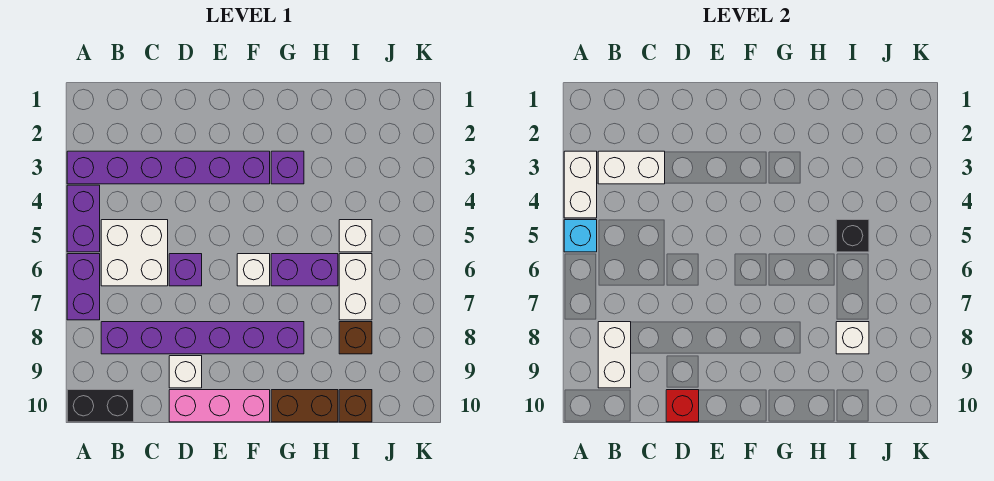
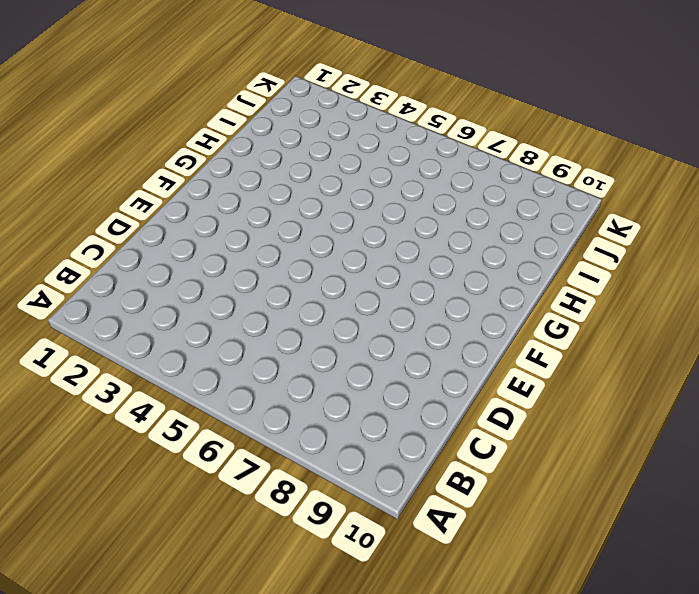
none -> purple brick A3:F3 level 1
none -> purple brick A4:A5 level 1
none -> purple brick A6:A7 level 1

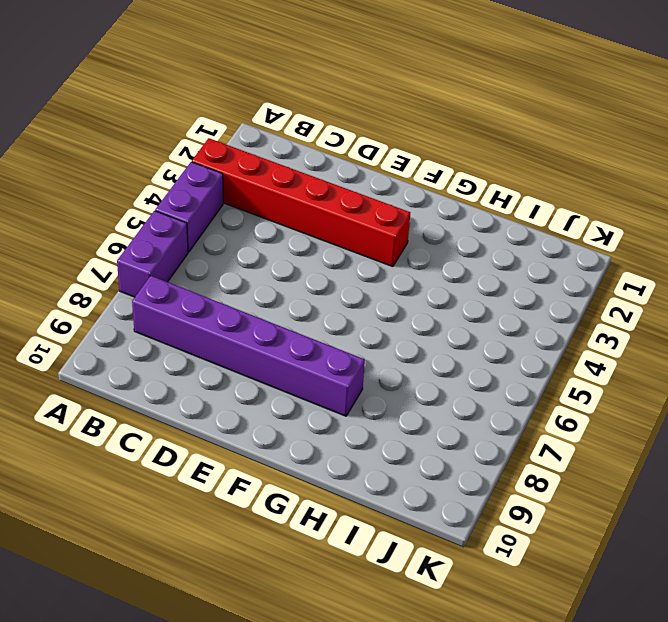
red brick A3:F3 level 1 -> purple brick A3:F3 level 1
none -> black brick A10:B10 level 1
none -> white brick B5:C6 level 1
none -> purple brick D6 level 1

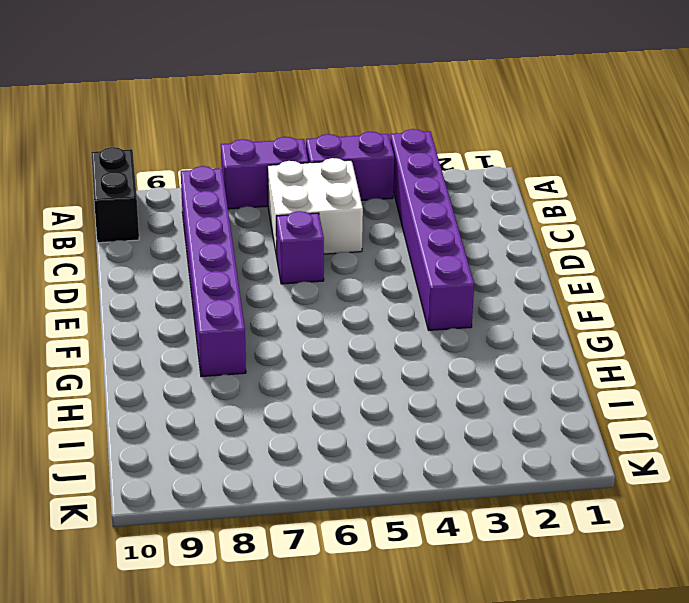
none -> white brick D9 level 1
none -> pink brick D10:F10 level 1
none -> white brick F6 level 1

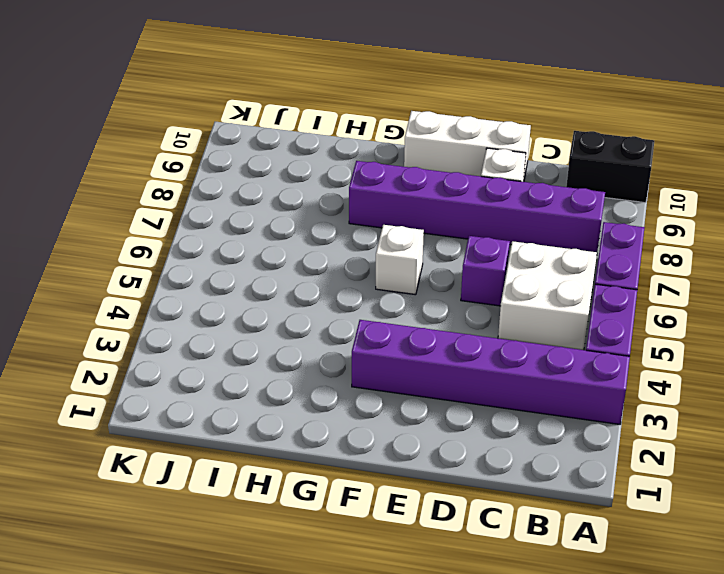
white brick D10:F10 level 1 -> pink brick D10:F10 level 1
none -> purple brick G3 level 1
none -> purple brick G6:H6 level 1
none -> brown brick G10:H10 level 1

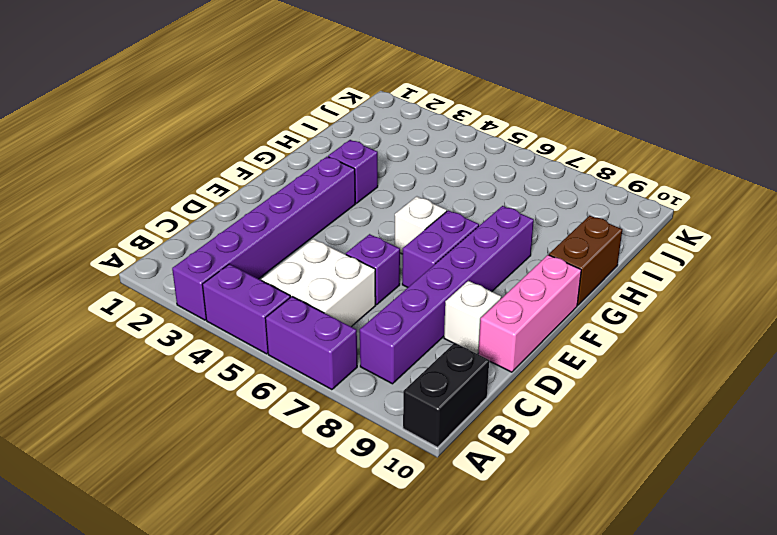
purple brick E7:F7 level 1 -> purple brick G6:H6 level 1
none -> white brick I5 level 1
none -> white brick I6:I7 level 1
none -> brown brick I8 level 1

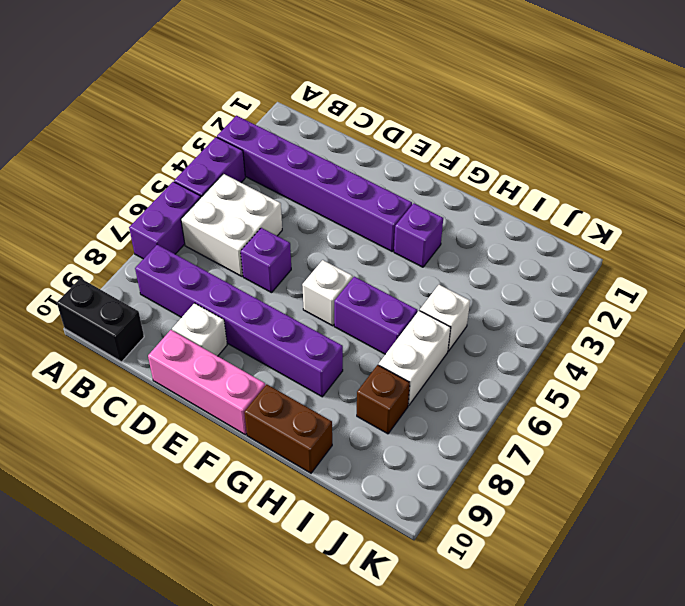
none -> brown brick I10 level 1
none -> white brick A3:A4 level 2
none -> cyan brick A5 level 2

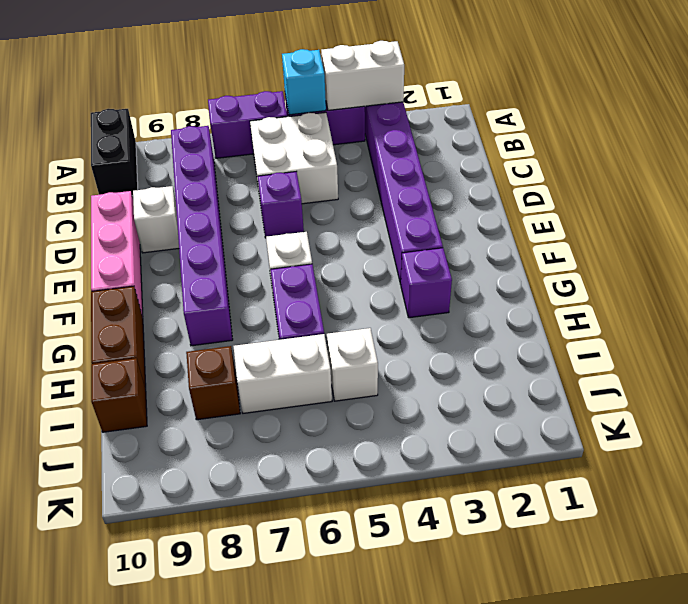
none -> white brick B3:C3 level 2
none -> white brick B8:B9 level 2
none -> red brick D10 level 2

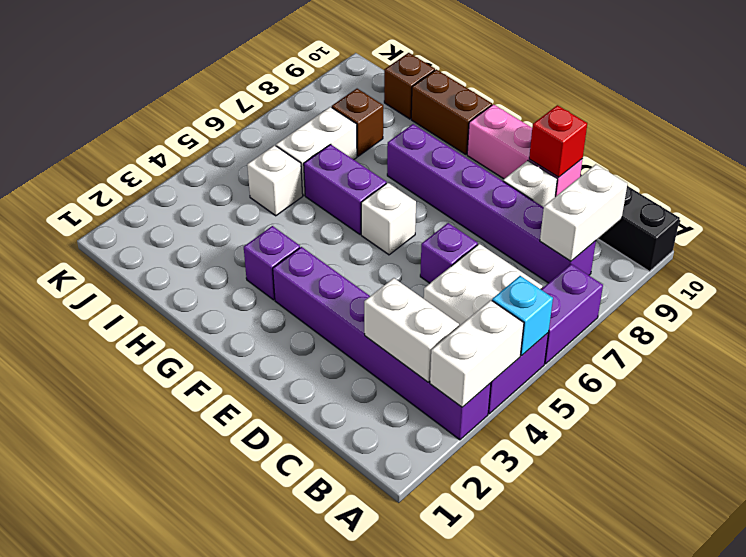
none -> black brick I5 level 2
none -> white brick I8 level 2

